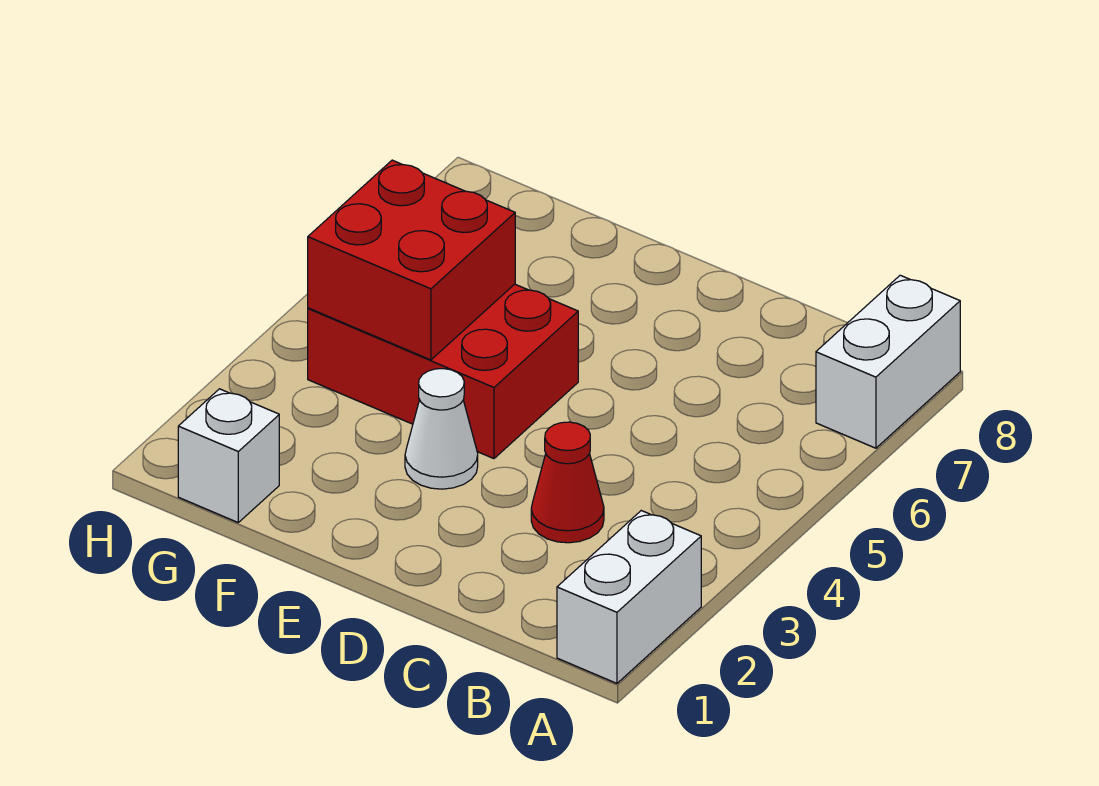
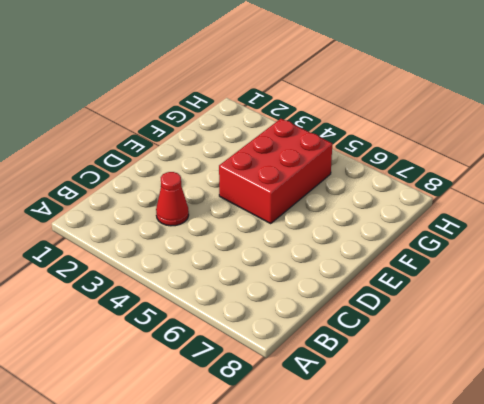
none -> white brick A1:A2 level 1
none -> white brick A7:A8 level 1

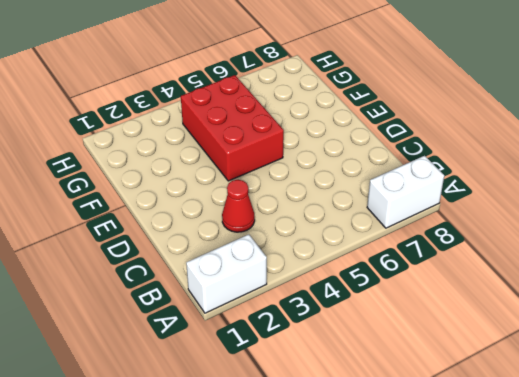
none -> white cone E3 level 1
none -> white brick G1 level 1

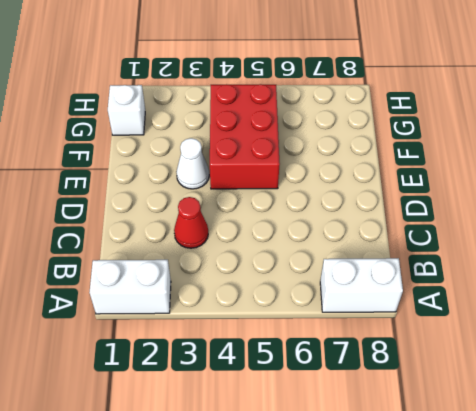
none -> red brick F4:G5 level 2

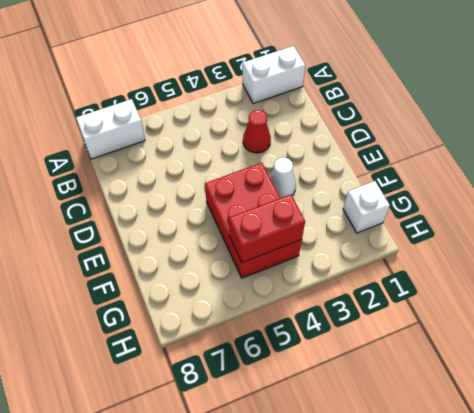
red brick G4:G5 level 2 -> red brick F4:G5 level 2

